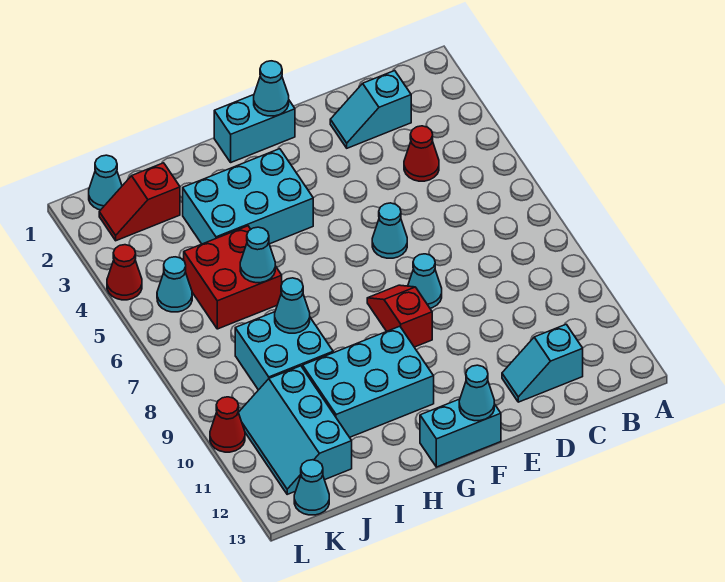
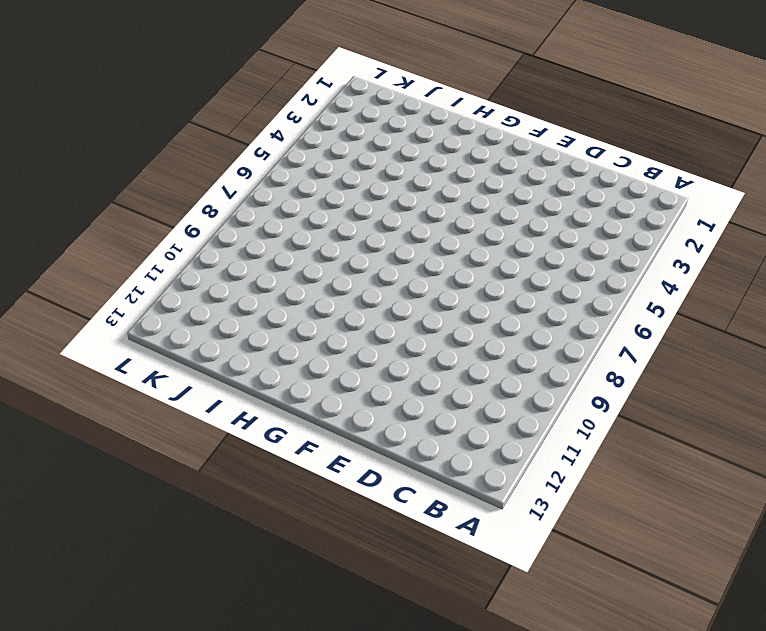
none -> cyan slope C2:D2 level 1 top C
none -> red cone C4 level 1
none -> cyan slope C12:D12 level 1 top C

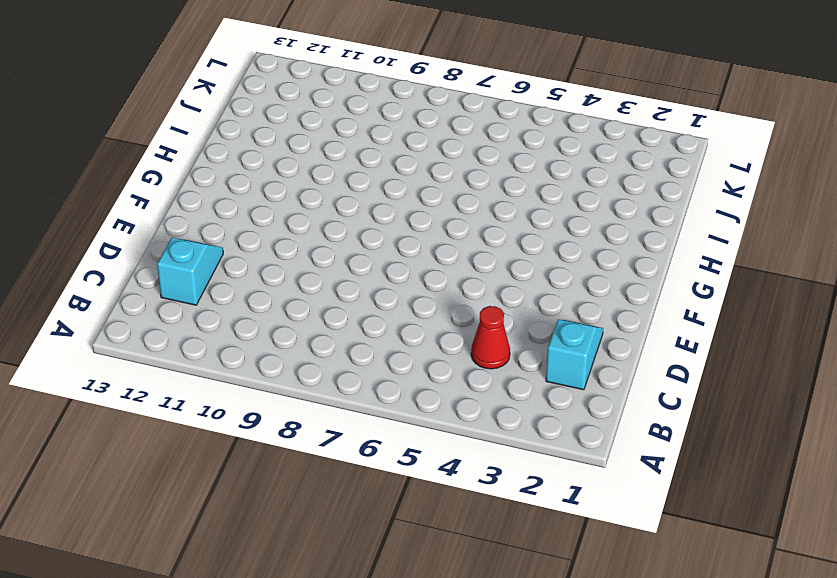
none -> cyan cone E6 level 1
none -> cyan cone E8 level 1
none -> cyan brick F1:G1 level 1

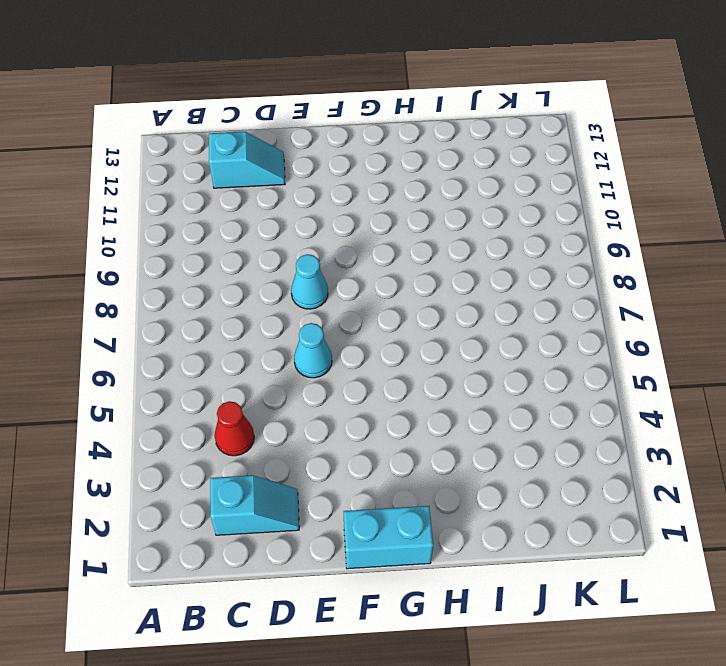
none -> red slope F8:F9 level 1 top 9
none -> cyan brick F13:G13 level 1
none -> cyan brick G3:I4 level 1

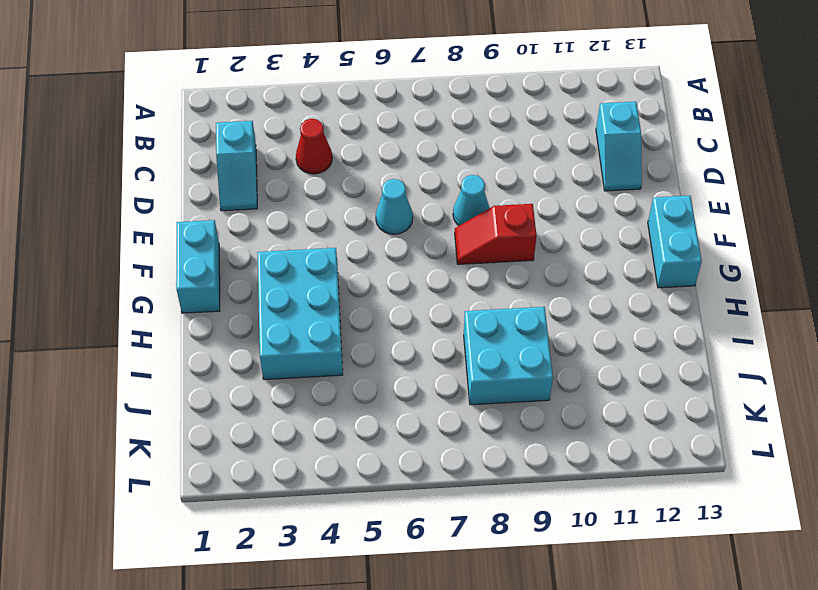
none -> cyan brick G10:I11 level 1
none -> red brick I5:J6 level 1
none -> red slope J2:K2 level 1 top J

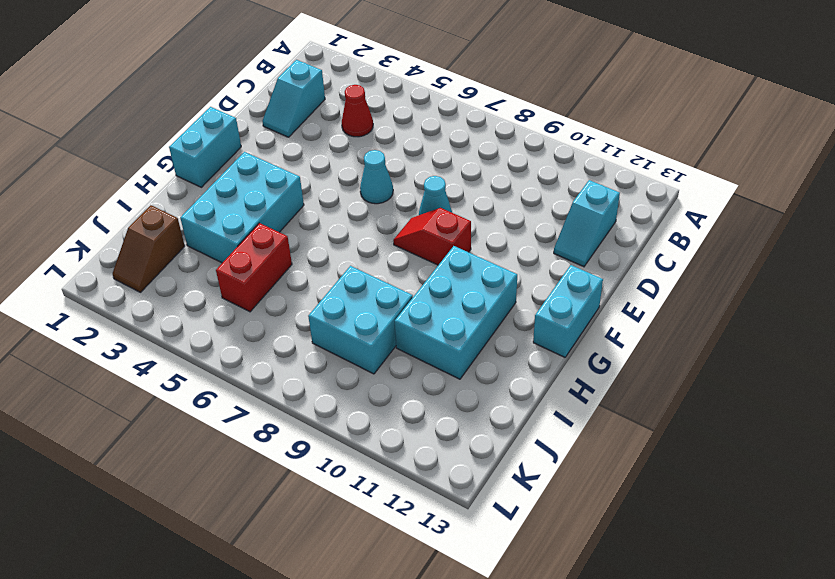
red brick I5:J5 level 1 -> red brick I5:J6 level 1
brown slope J2:K2 level 1 top J -> red slope J2:K2 level 1 top J
none -> cyan slope J10:K12 level 1 top J
none -> cyan cone K1 level 1
none -> cyan cone K5 level 1

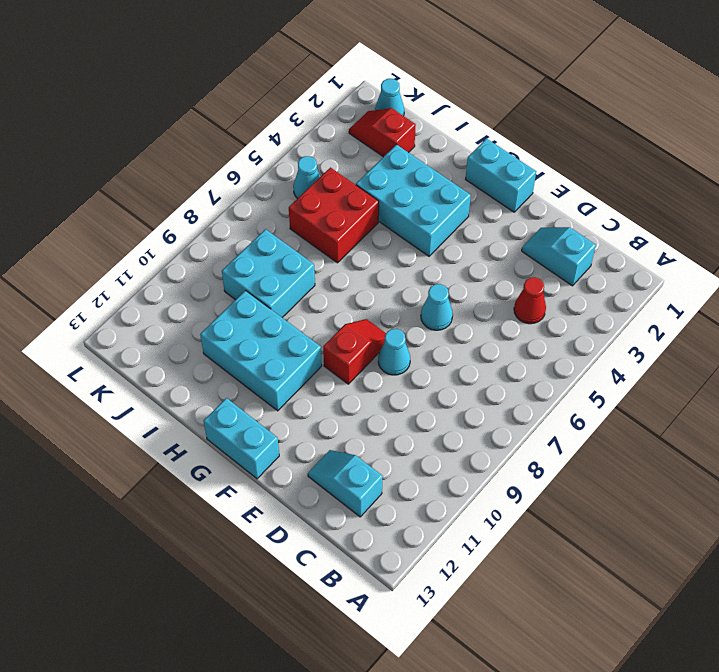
none -> cyan slope J10:K12 level 1 top J
none -> cyan cone K13 level 1
none -> red cone L4 level 1

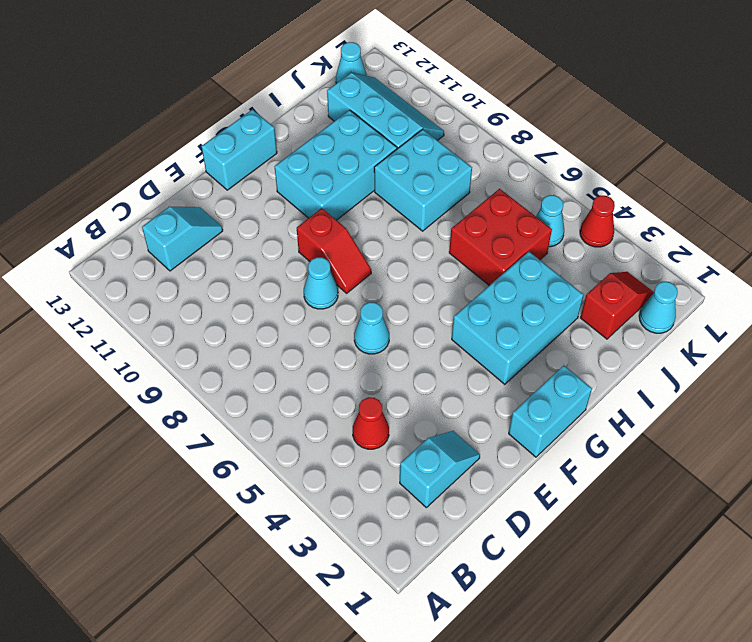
none -> red cone L10 level 1
none -> cyan cone F1 level 2
none -> cyan cone F13 level 2

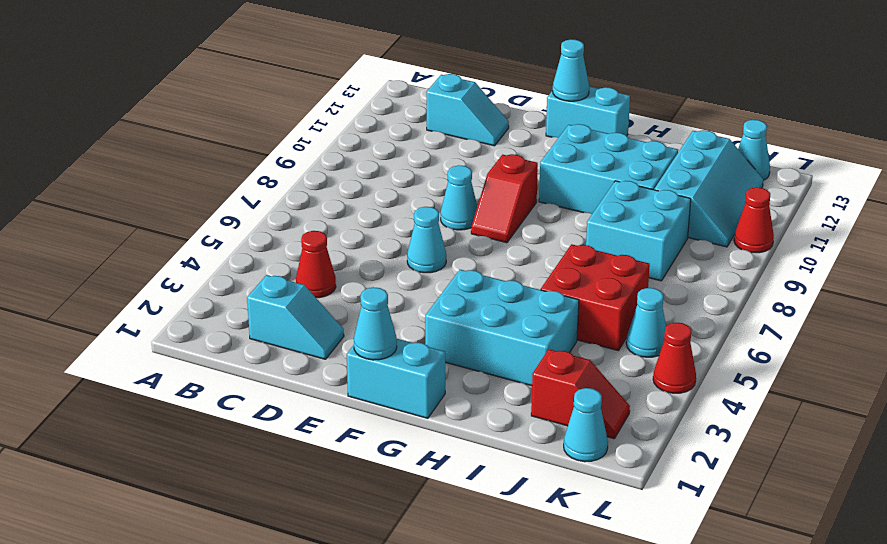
none -> cyan cone I6 level 2
none -> cyan cone I8 level 2

